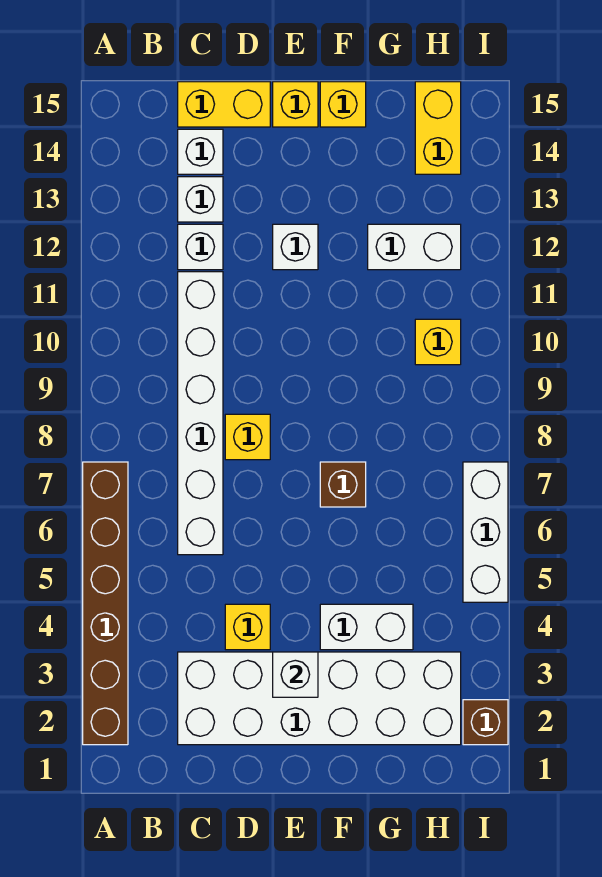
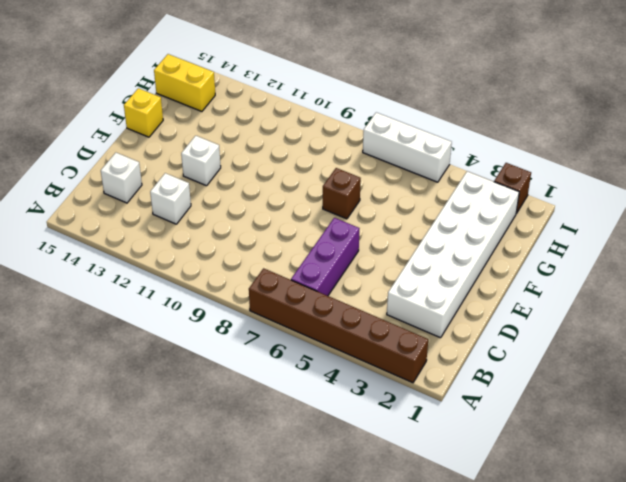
purple brick B6:D6 level 1 -> white brick C6:C11 level 1
none -> white brick C13 level 1
none -> yellow brick C15:D15 level 1
none -> yellow brick D4 level 1

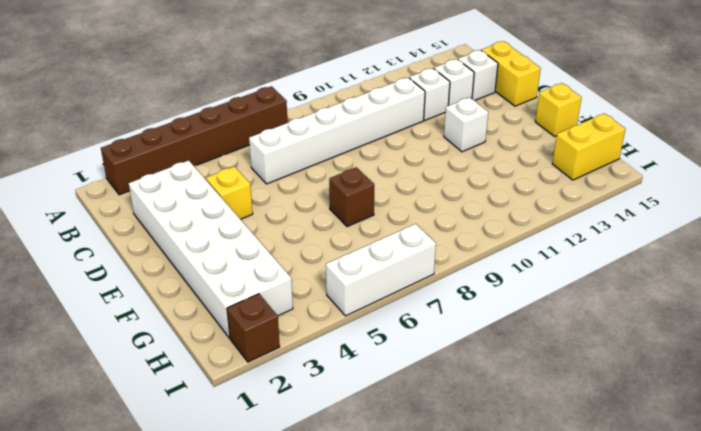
none -> yellow brick D8 level 1
none -> yellow brick E15 level 1
none -> white brick F4:G4 level 1

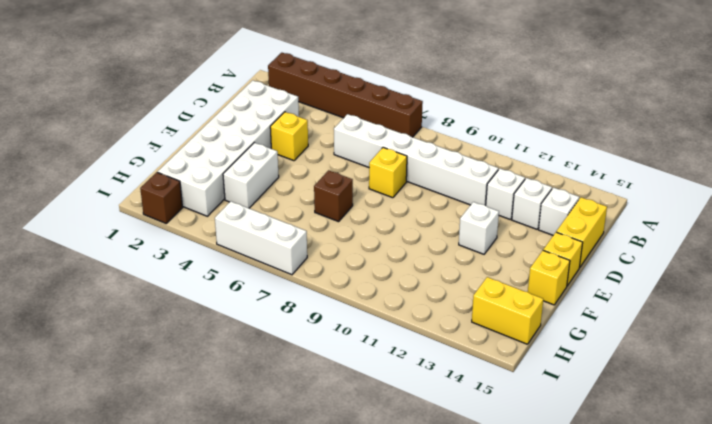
none -> white brick G12:H12 level 1
none -> yellow brick H10 level 1
none -> white brick E3 level 2

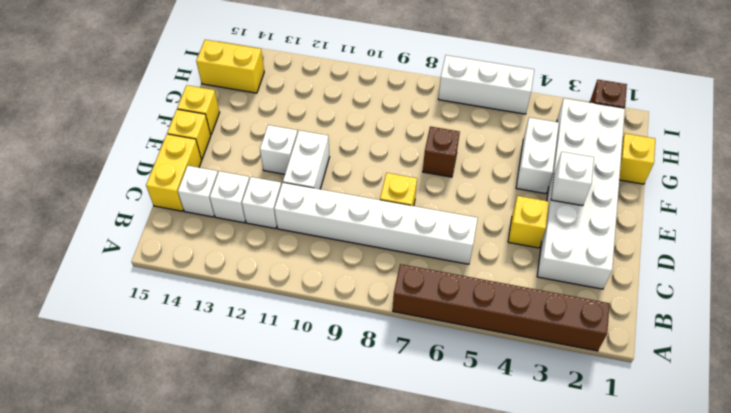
white brick D11:E11 level 1 -> white brick G12:H12 level 1
yellow brick G1 level 1 -> yellow brick H10 level 1

